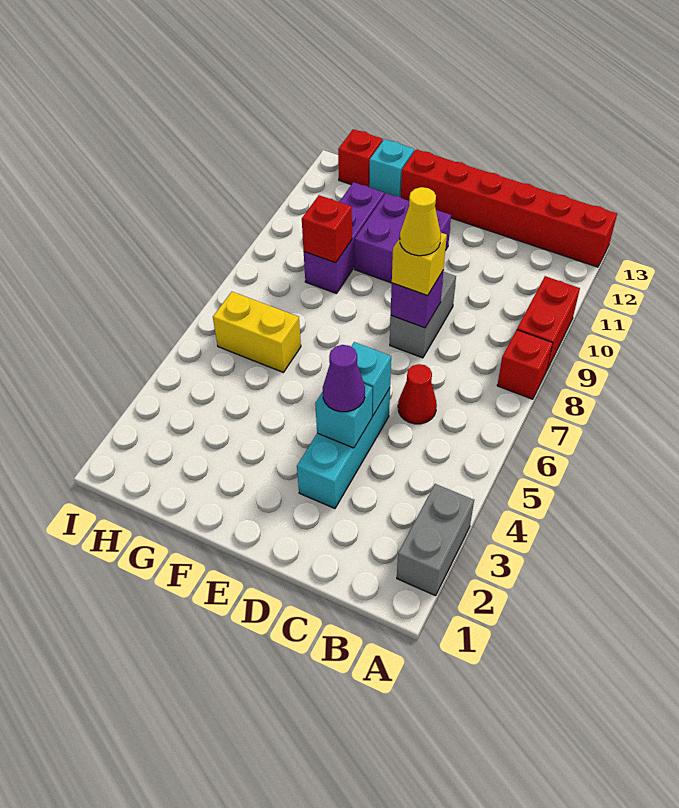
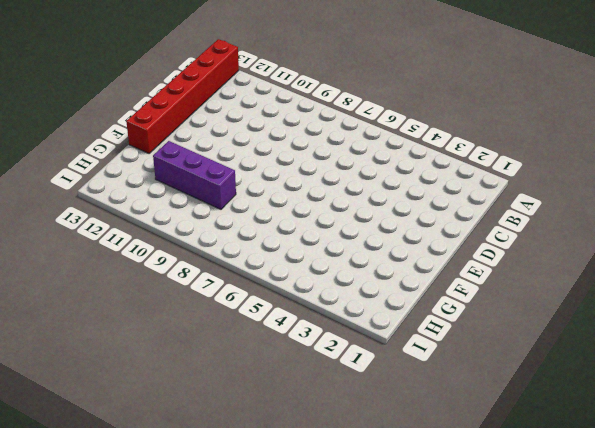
none -> grey brick A2:A3 level 1
none -> red brick A8 level 1
none -> red brick A9:A10 level 1

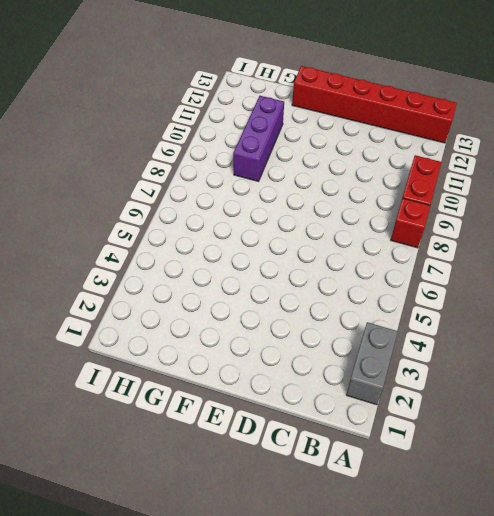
none -> red cone C6 level 1
none -> cyan brick D3:D5 level 1
none -> grey brick D8:D9 level 1

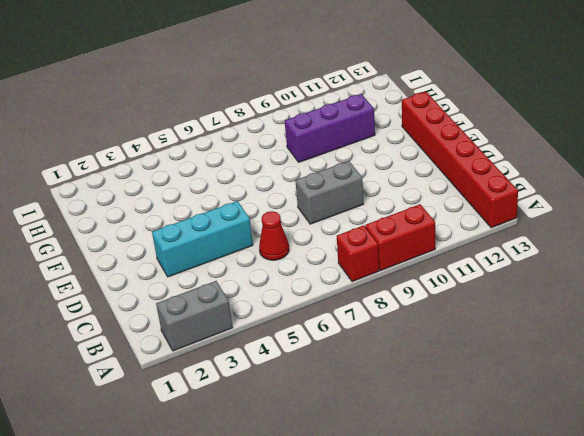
none -> purple brick E10:F11 level 1
none -> yellow brick G6:H6 level 1
none -> cyan brick G13 level 1

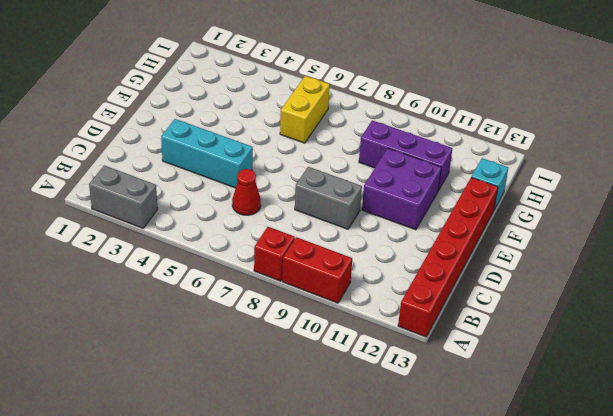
none -> red brick H13 level 1
none -> cyan brick D4 level 2
none -> cyan brick D5 level 2

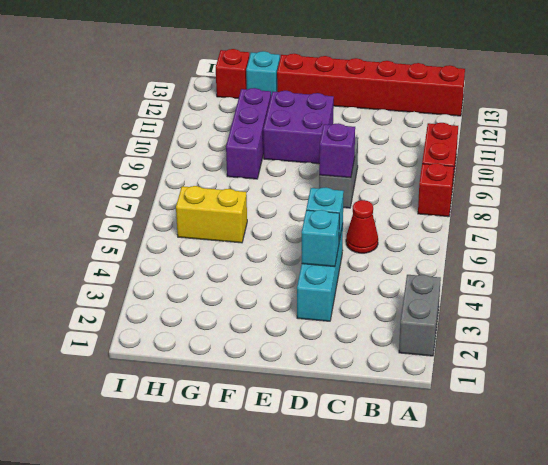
none -> red brick G9 level 2
none -> purple cone D4 level 3
none -> yellow brick D8 level 3

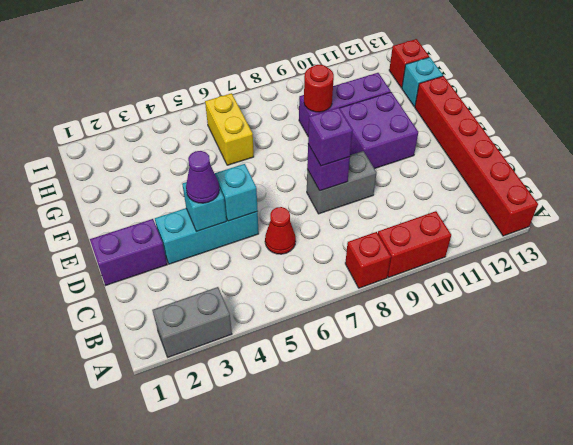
purple brick D1:D2 level 1 -> none
purple brick D8 level 3 -> yellow brick D8 level 3
red round brick G9 level 2 -> red brick G9 level 2
none -> yellow cone D8 level 4

